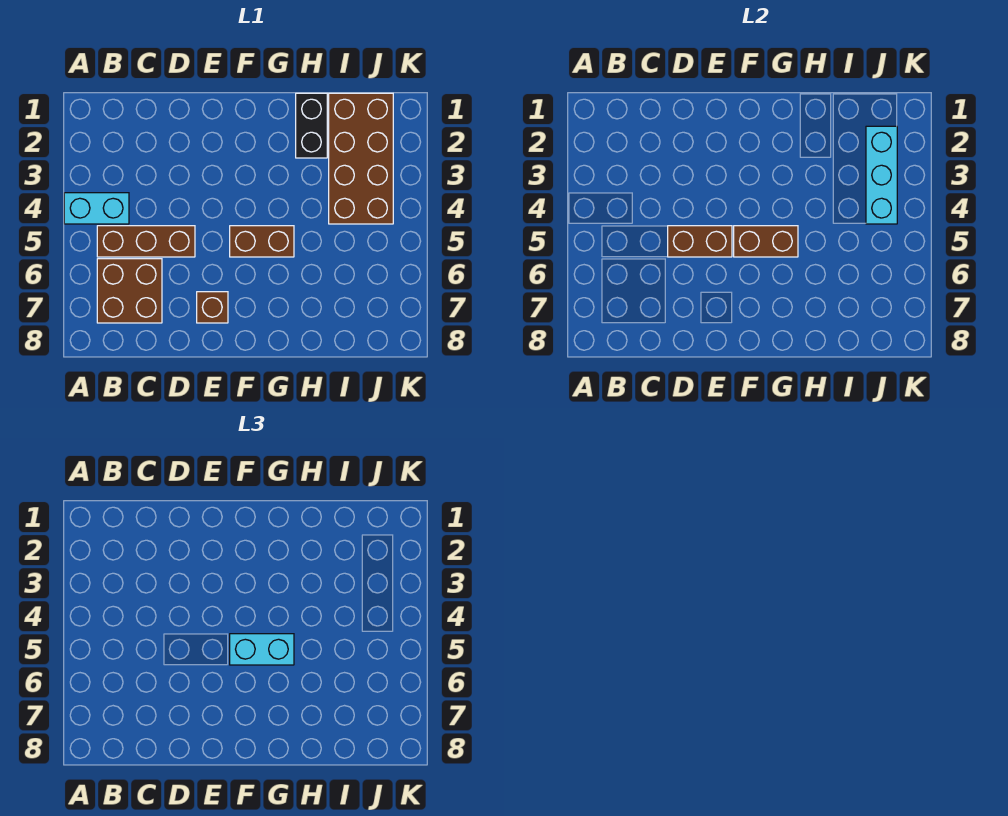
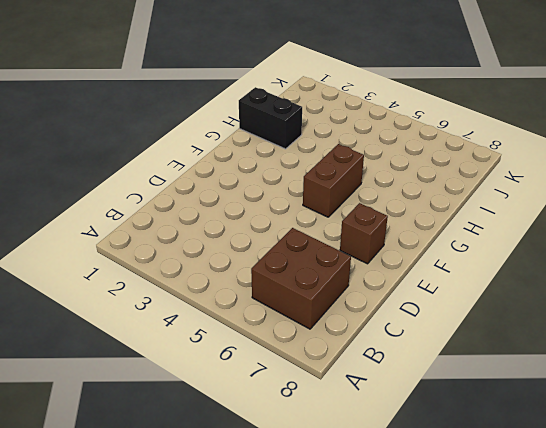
none -> cyan brick A4:B4 level 1
none -> brown brick B5:D5 level 1

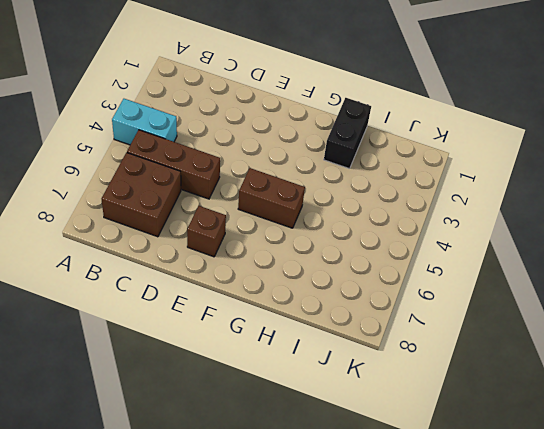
none -> brown brick I1:J4 level 1
none -> brown brick D5:E5 level 2

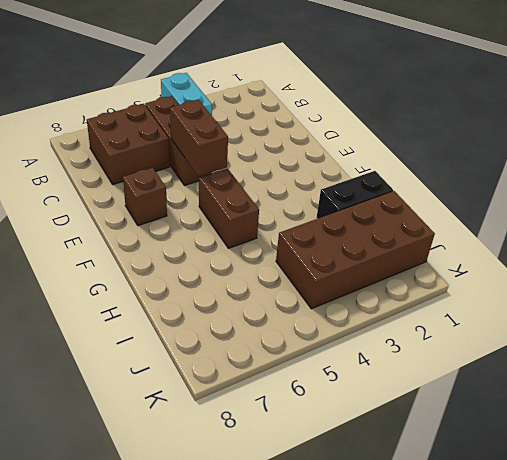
none -> brown brick F5:G5 level 2
none -> cyan brick J2:J4 level 2

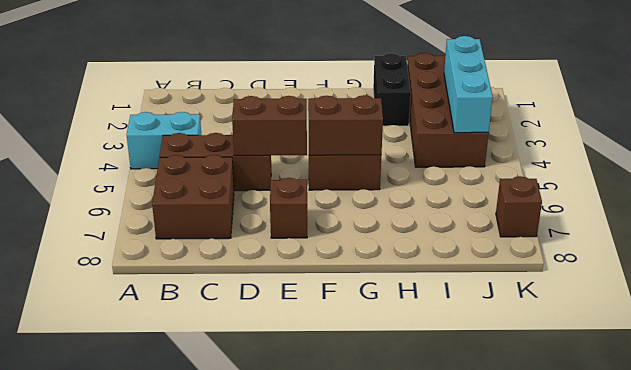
brown brick K7 level 1 -> none
none -> cyan brick F5:G5 level 3

